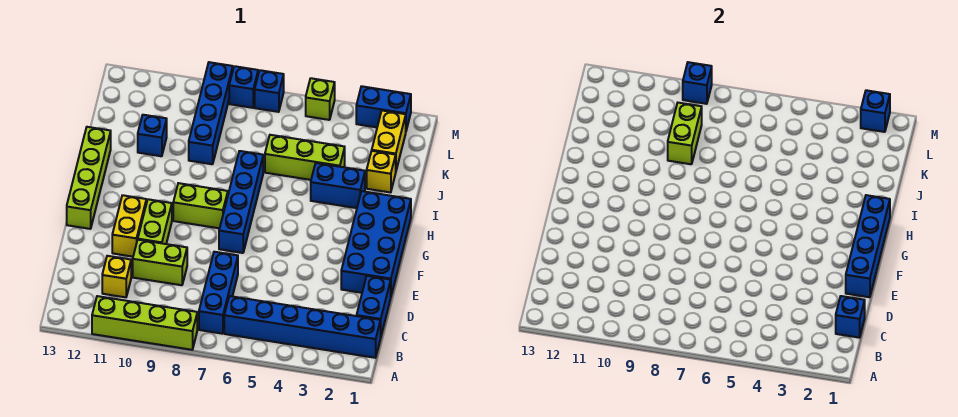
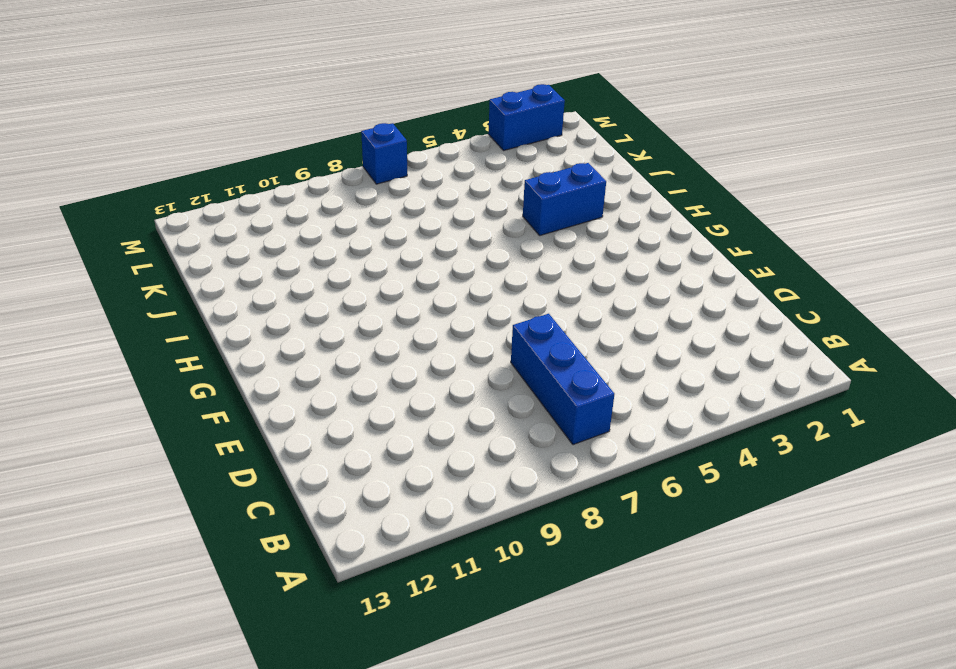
none -> lime brick A8:A11 level 1
none -> blue brick B1:B6 level 1
none -> blue brick C1:D1 level 1

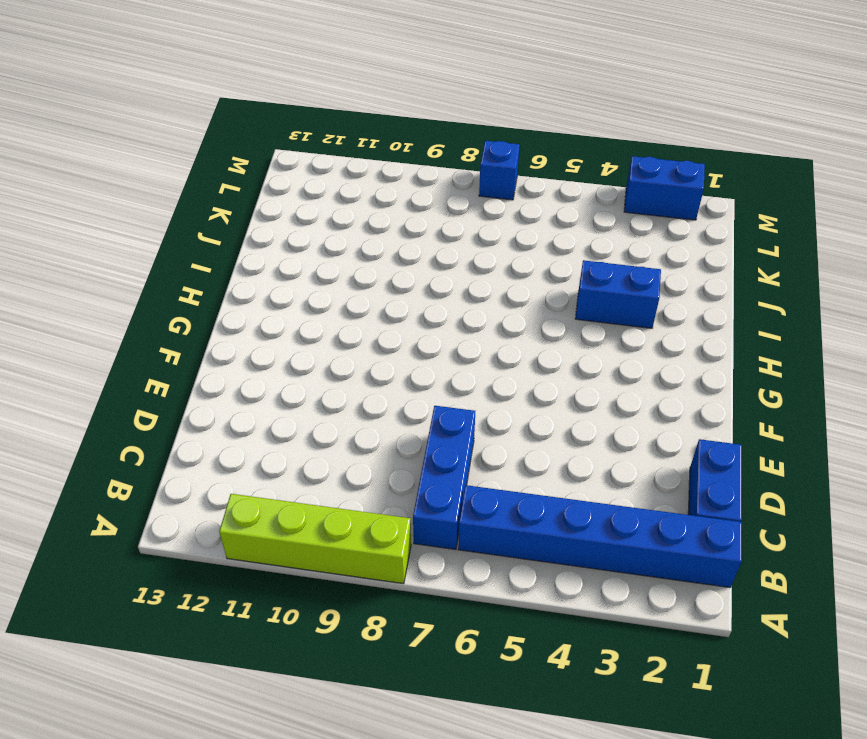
none -> yellow brick C11 level 1
none -> lime brick D9:D10 level 1
none -> blue brick E1:H2 level 1

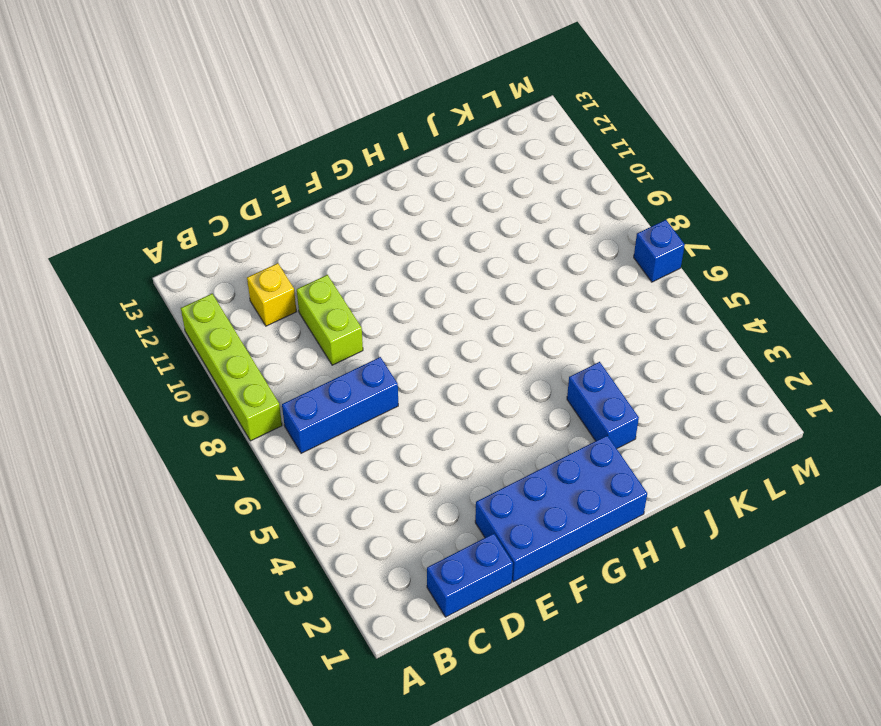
none -> blue brick B1:B6 level 1
none -> lime brick E10:F10 level 1
none -> yellow brick E11:F11 level 1

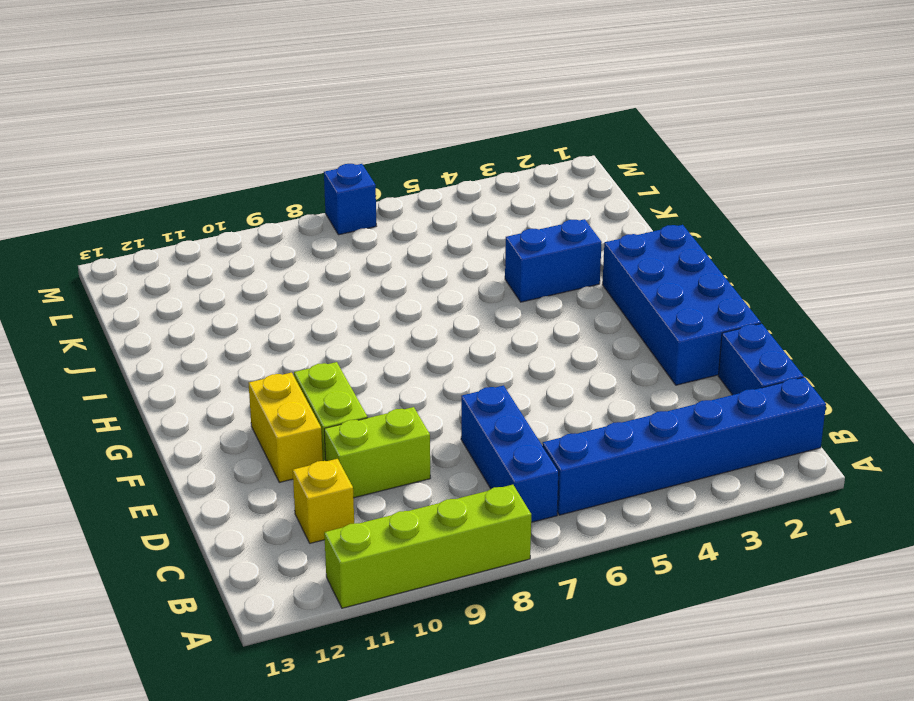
none -> blue brick F7:I7 level 1
none -> lime brick F13:I13 level 1
none -> lime brick G8:G9 level 1

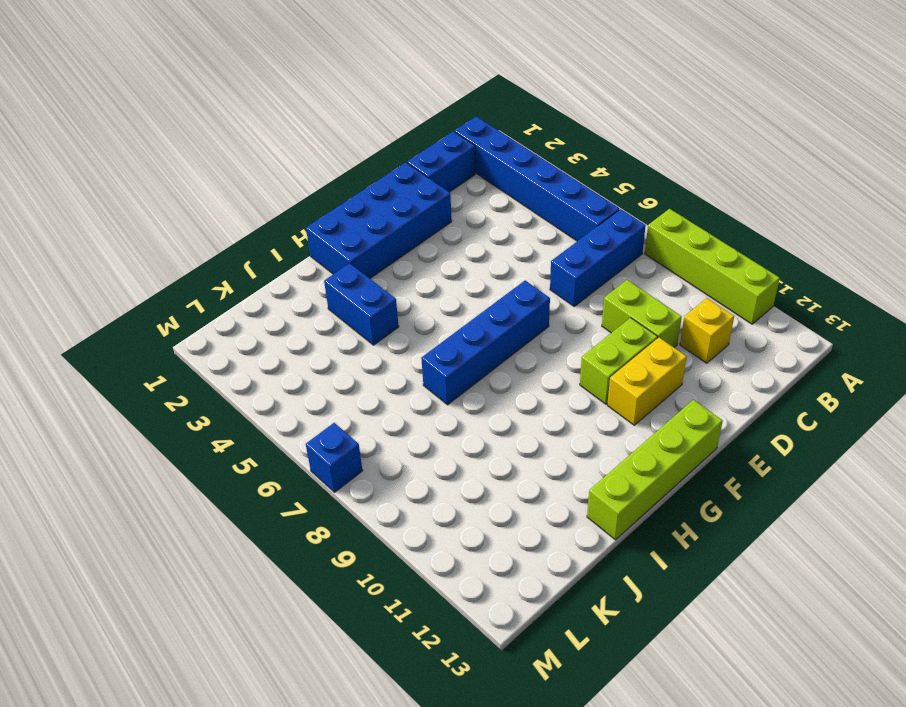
none -> lime brick G8:G9 level 1
none -> yellow brick J2 level 1
none -> lime brick J4:J6 level 1

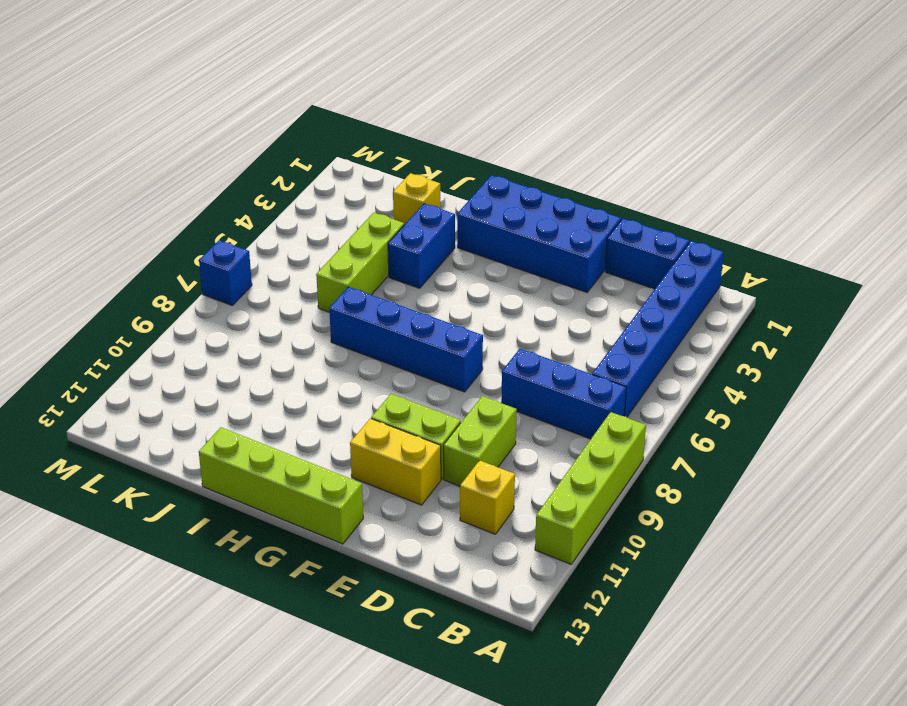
none -> lime brick G8:G9 level 1
none -> blue brick J9:M9 level 1
none -> blue brick J11 level 1

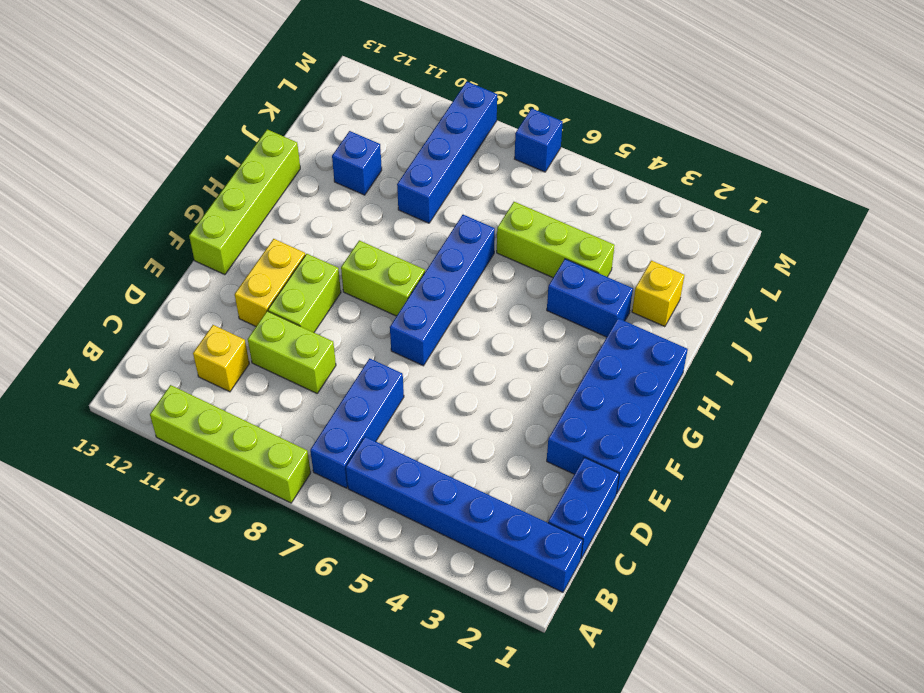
none -> yellow brick K2:L2 level 1
none -> blue brick M2:M3 level 1
none -> lime brick M5 level 1

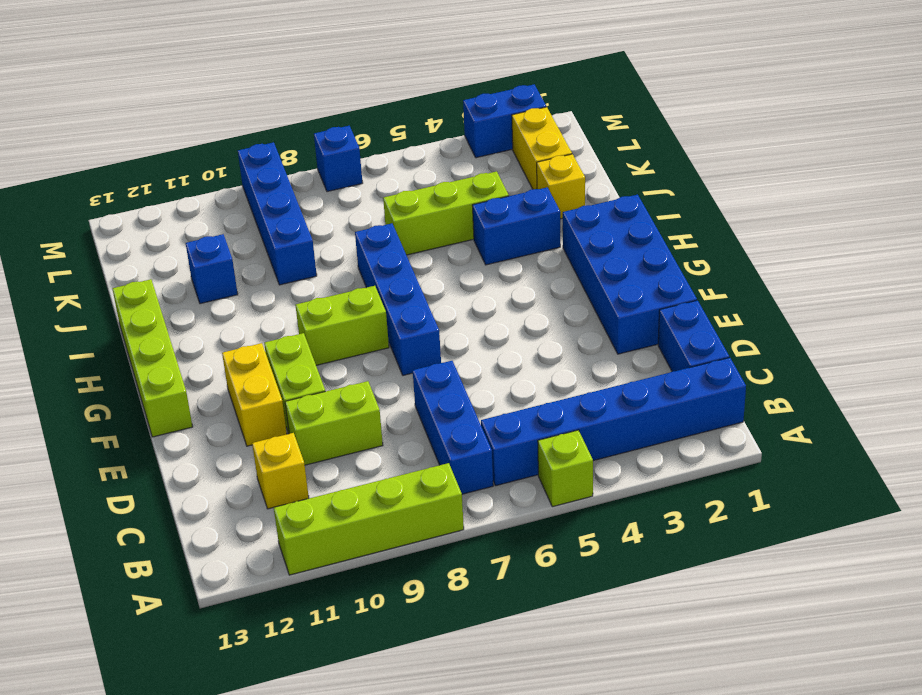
lime brick A5 level 1 -> lime brick M5 level 1
none -> blue brick M8 level 1
none -> blue brick C1 level 2
none -> blue brick E1:H1 level 2

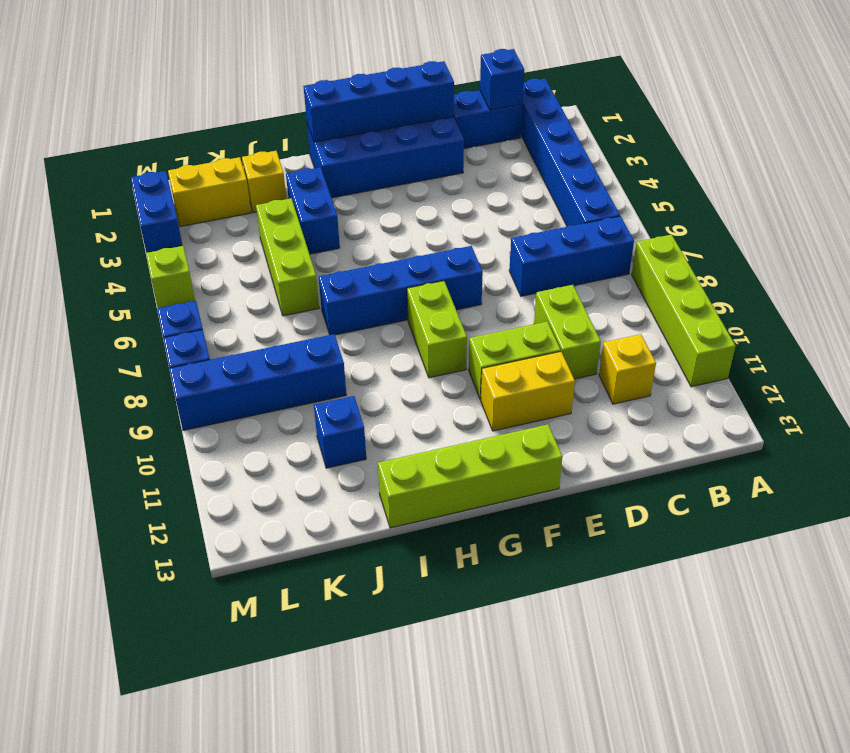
none -> lime brick J9:K9 level 2
none -> blue brick M2 level 2
none -> blue brick M9 level 2

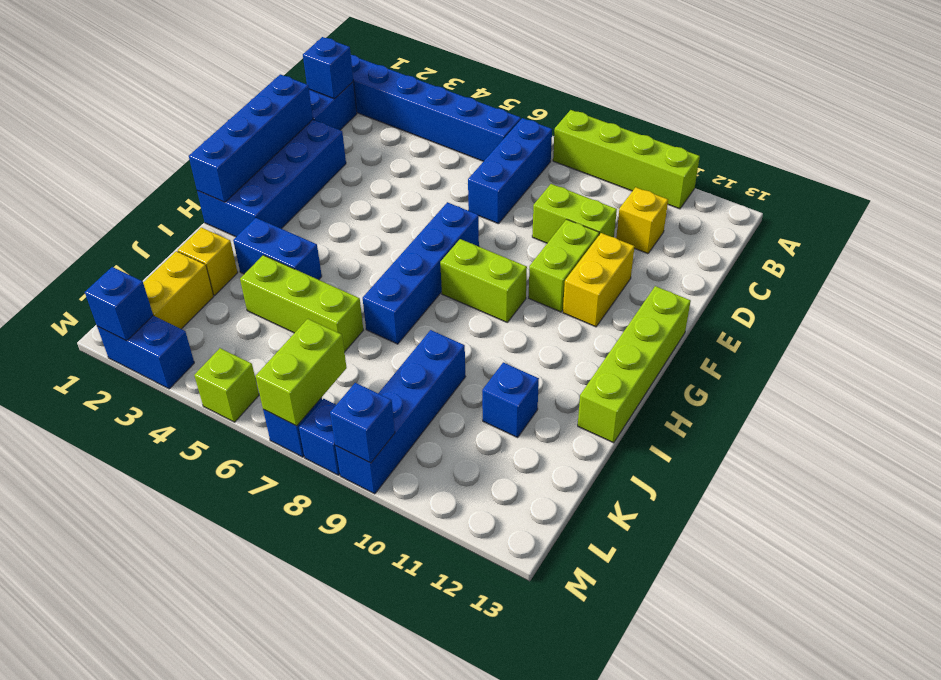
lime brick L7:M7 level 2 -> lime brick J9:K9 level 2

